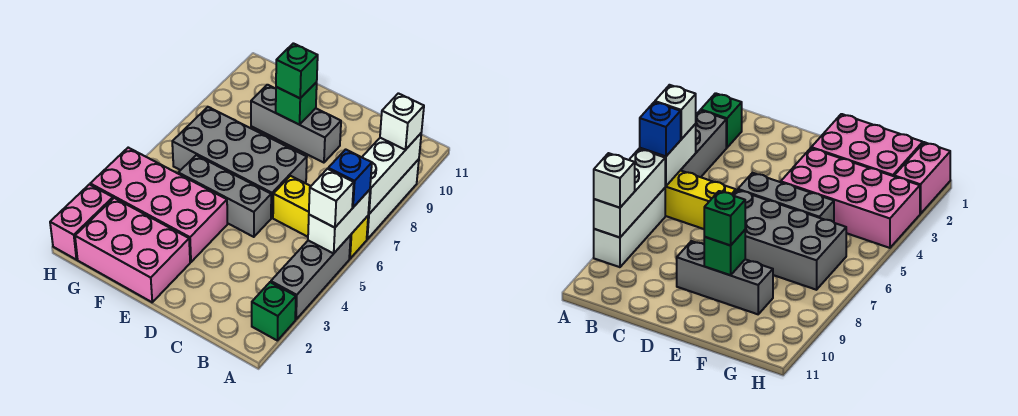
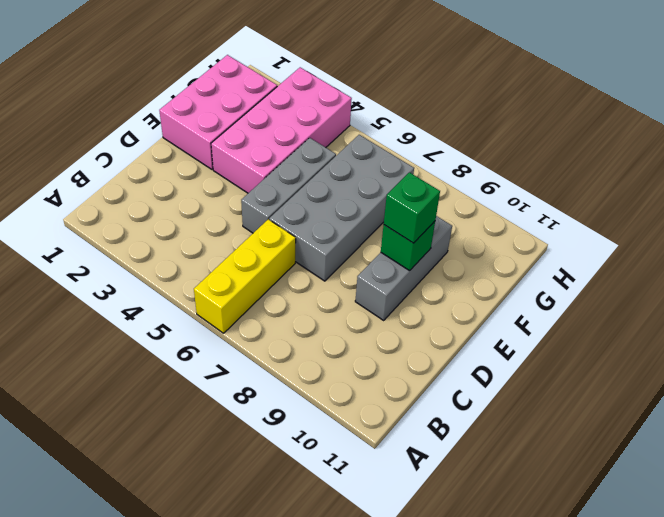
none -> green brick A2 level 1
none -> grey brick A3:A5 level 1
none -> white brick A7:A9 level 1

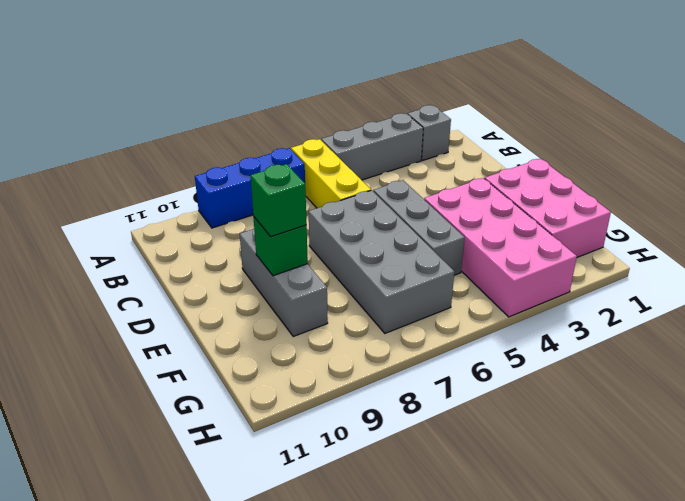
grey brick A2 level 1 -> green brick A2 level 1
blue brick A7:A9 level 1 -> white brick A7:A9 level 1
none -> pink brick H1:H2 level 1
none -> white brick A5:A6 level 2
none -> white brick A7:A9 level 2

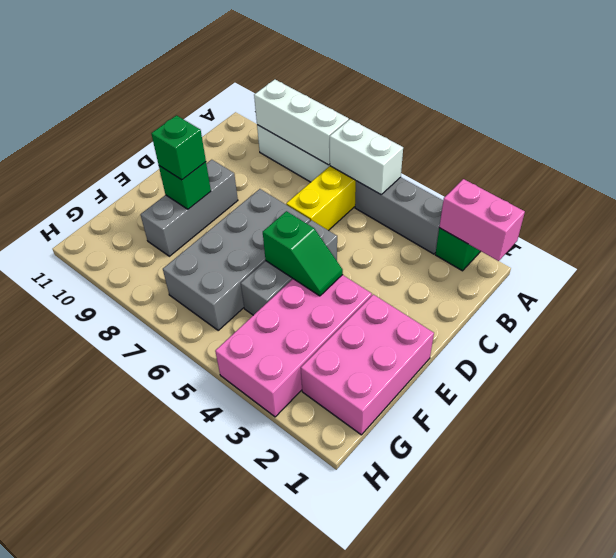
pink brick A1:A2 level 2 -> pink brick H1:H2 level 1
green slope E4:E5 level 2 top 5 -> none
none -> white brick A5 level 3
none -> blue brick A6 level 3
none -> white brick A9 level 3

